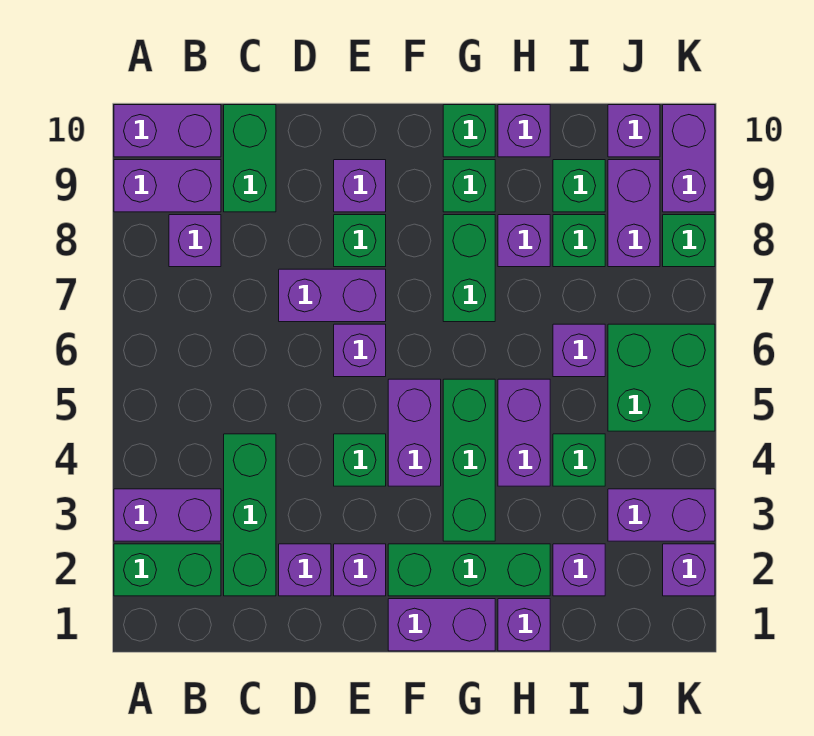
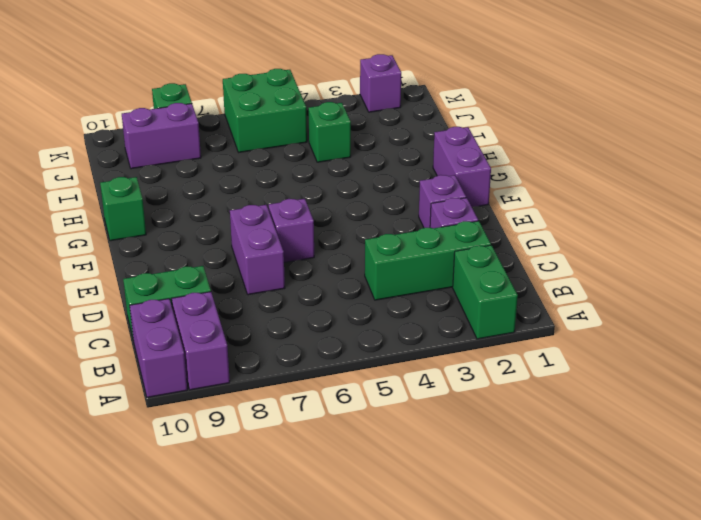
none -> purple brick A3:B3 level 1
none -> purple brick B8 level 1
none -> green brick E4 level 1
none -> green brick E8 level 1

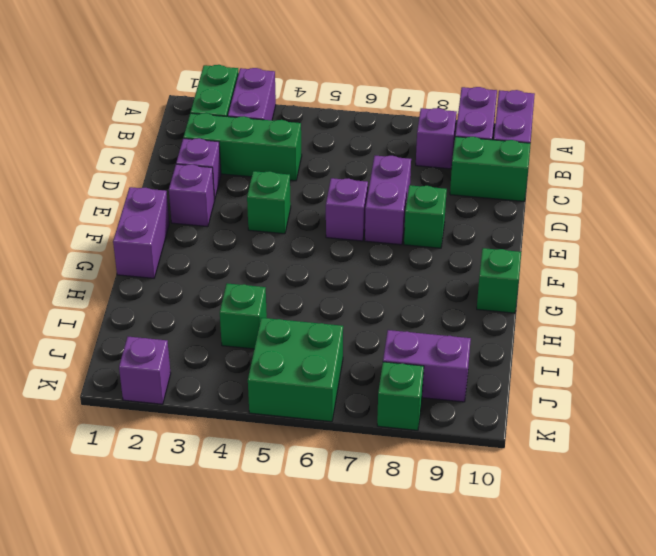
none -> purple brick E9 level 1
none -> green brick F2:H2 level 1
none -> purple brick F4:F5 level 1
none -> green brick G3:G5 level 1

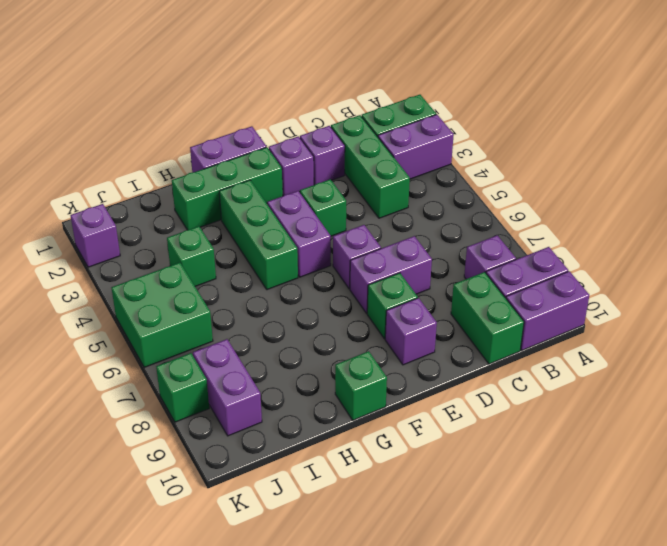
none -> green brick G7:G8 level 1
none -> green brick G9 level 1
none -> purple brick H1 level 1
none -> purple brick H4:H5 level 1

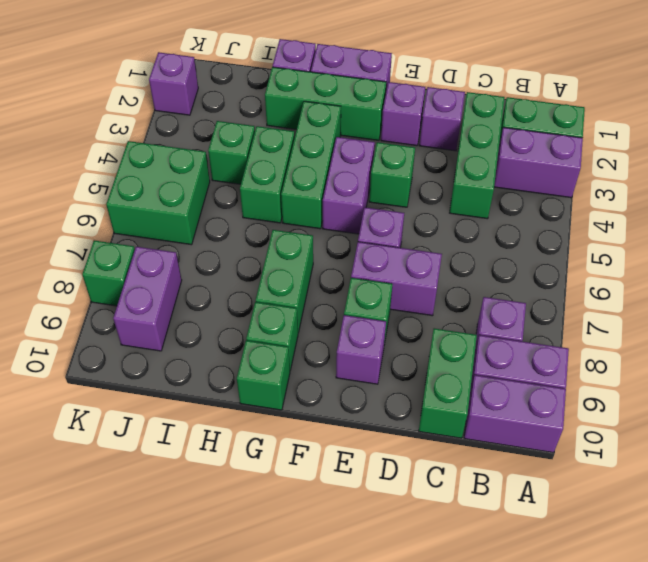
green brick H4:H5 level 1 -> purple brick H4:H5 level 1
none -> purple brick H8 level 1
none -> purple brick H10 level 1
none -> purple brick I2 level 1
none -> purple brick I6 level 1

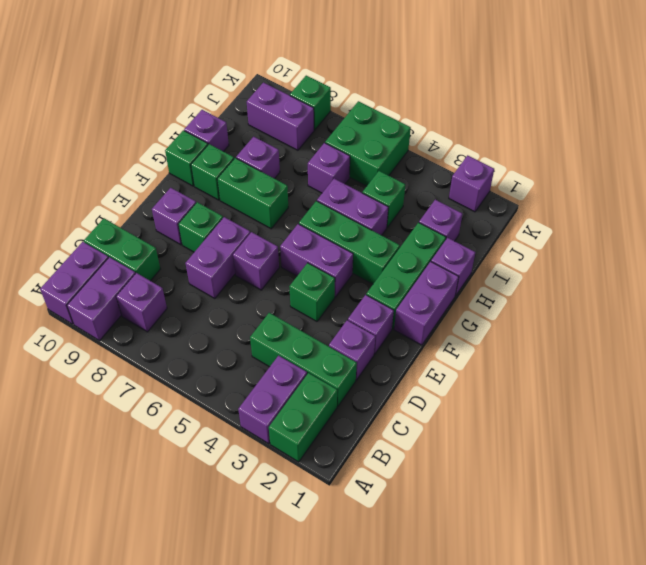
none -> green brick I8 level 1
none -> green brick I9 level 1
none -> purple brick J3:K3 level 1
none -> purple brick J10 level 1

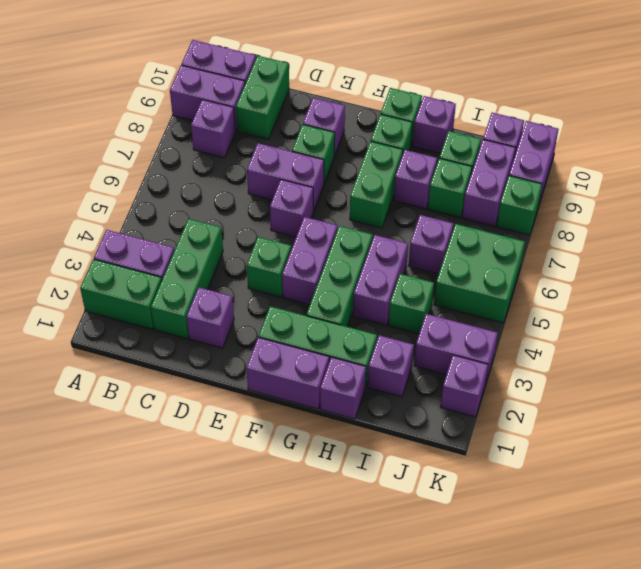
none -> purple brick E2 level 1

